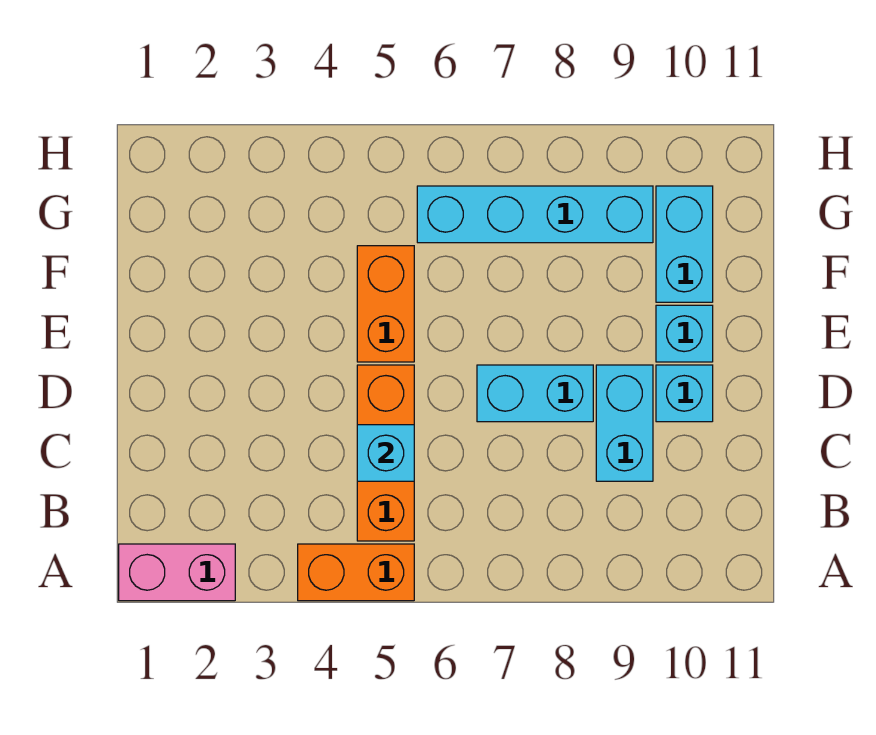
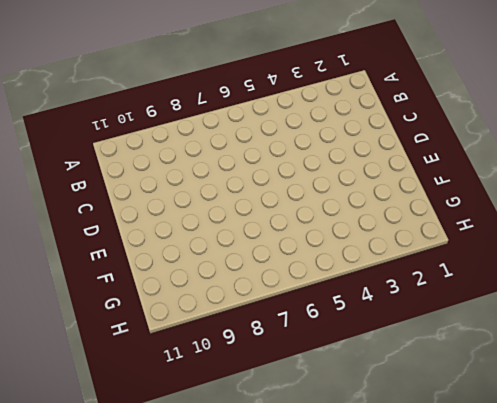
none -> pink brick A1:A2 level 1
none -> orange brick A4:A5 level 1

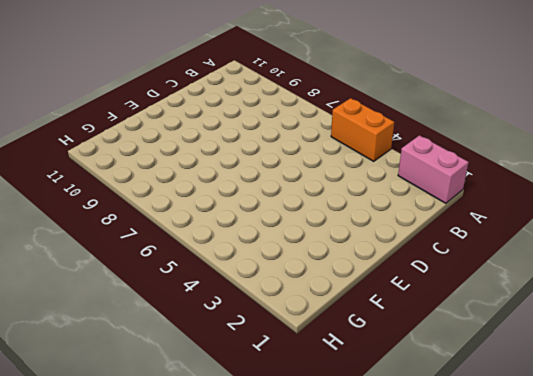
none -> orange brick B5:D5 level 1
none -> cyan brick C9:D9 level 1

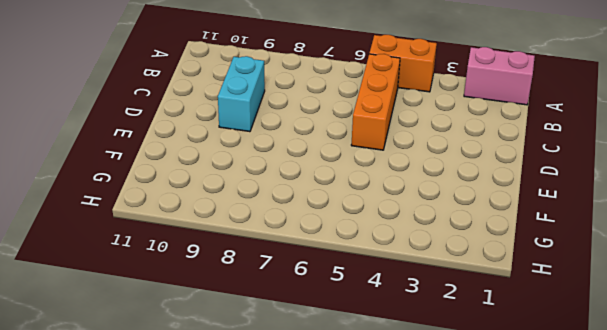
none -> cyan brick D7:D8 level 1
none -> cyan brick D10 level 1

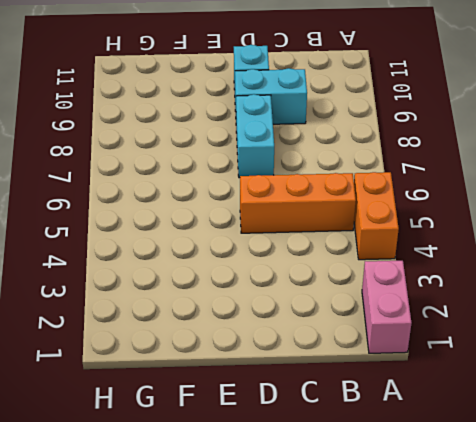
none -> orange brick E5:F5 level 1
none -> cyan brick E10 level 1

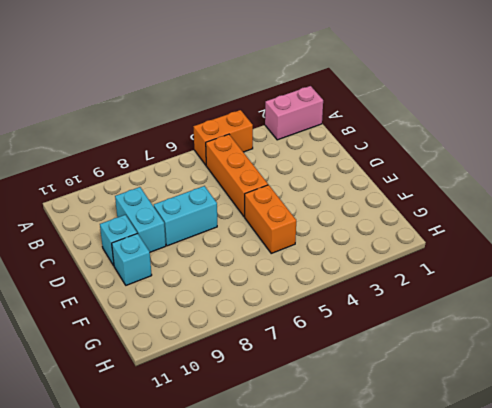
none -> cyan brick F10:G10 level 1
none -> cyan brick G6:G9 level 1

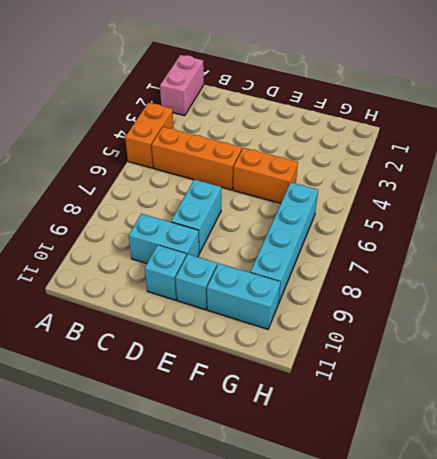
none -> cyan brick C5 level 2

